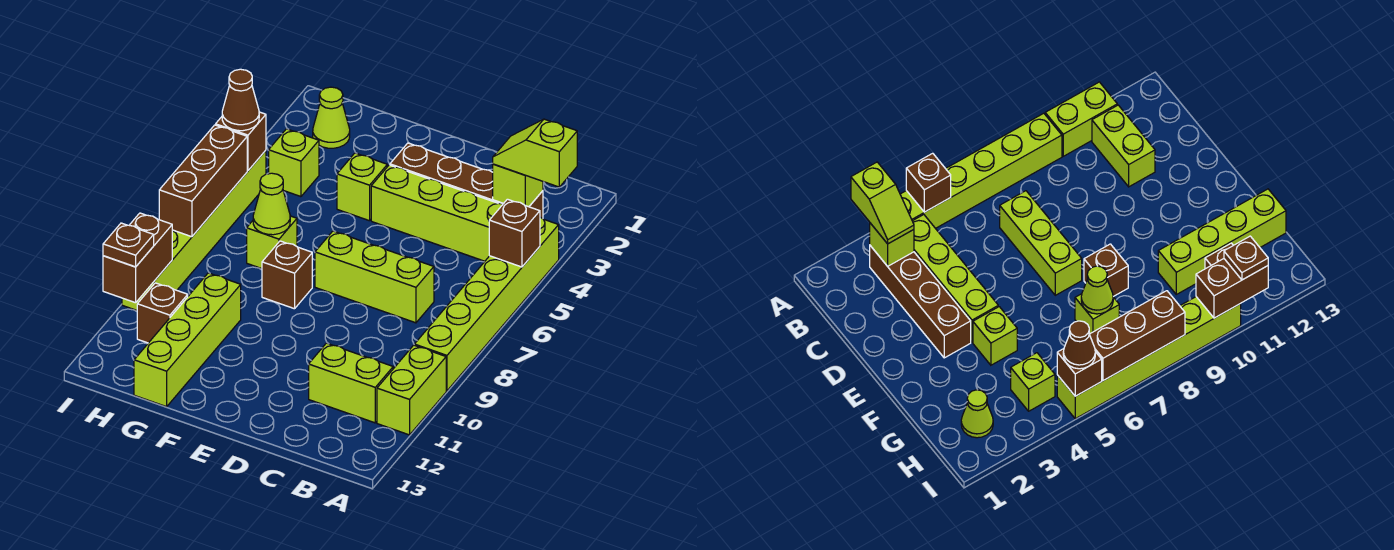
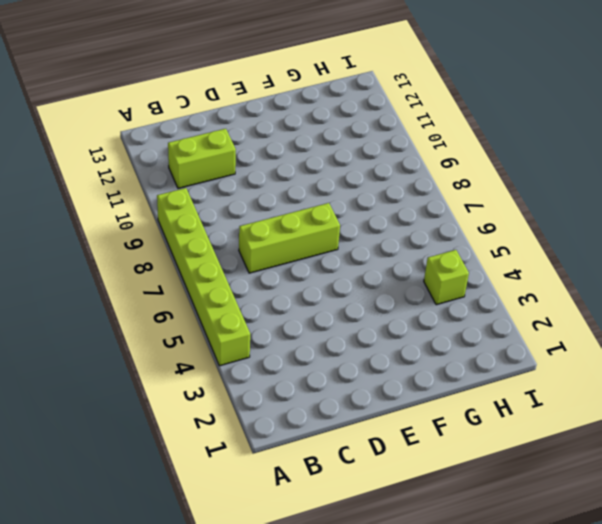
none -> lime brick A10:A11 level 1
none -> brown brick B3:E3 level 1
none -> lime brick B4:E4 level 1

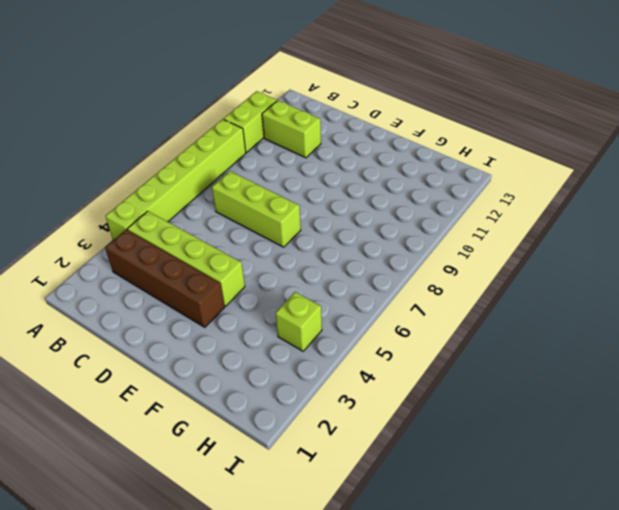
none -> lime brick F4 level 1
none -> brown brick F8 level 1
none -> lime brick G7 level 1

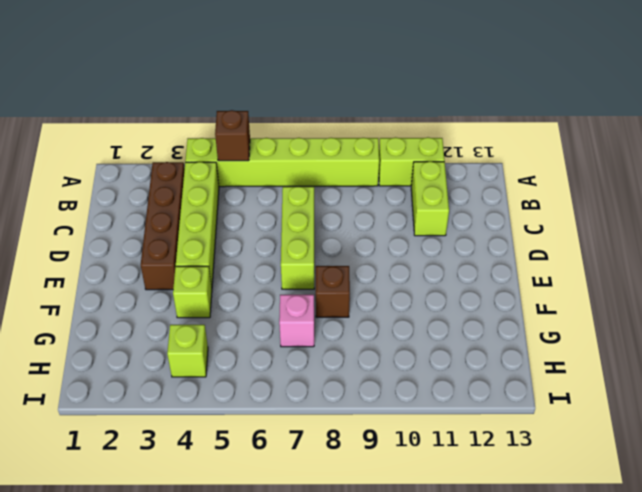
pink brick G7 level 1 -> lime brick G7 level 1
none -> lime brick G10:G13 level 1
none -> lime cone H2 level 1
none -> brown brick H11 level 1

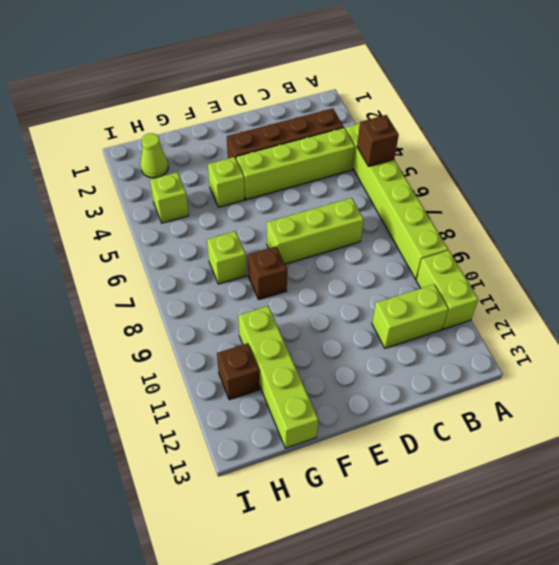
none -> lime brick I5:I10 level 1
none -> lime brick B3 level 2
none -> lime cone G7 level 2

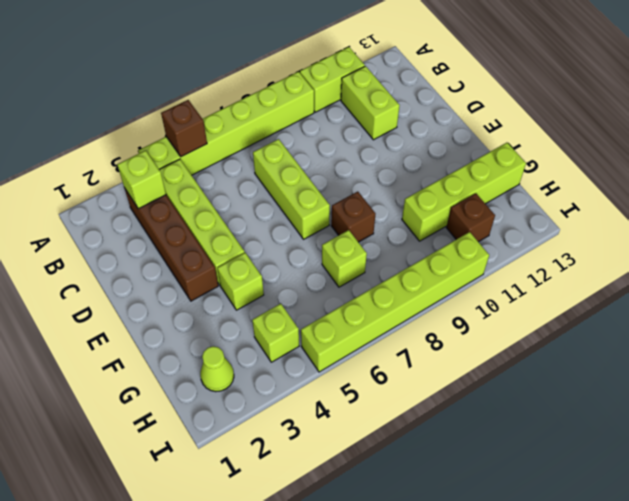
none -> lime cone G7 level 2
none -> brown brick I5 level 2
none -> brown brick I6:I8 level 2

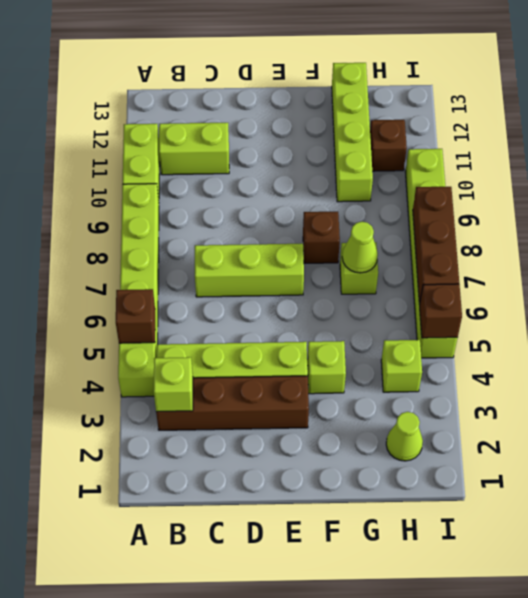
none -> brown brick I10:I11 level 2
none -> lime slope A3:B3 level 3 top A
none -> brown cone I5 level 3

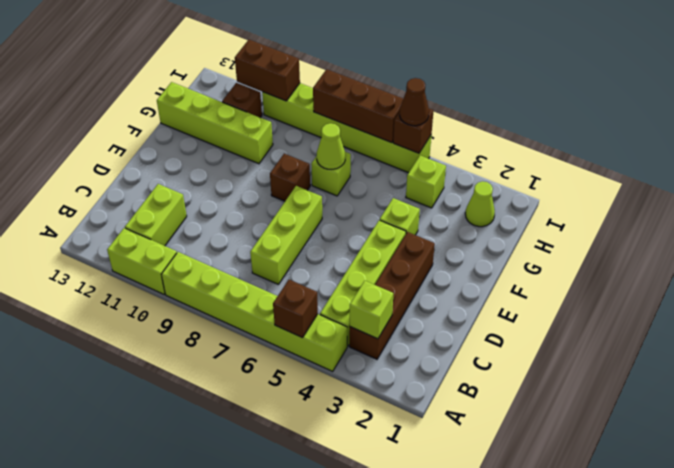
none -> lime slope A3:B3 level 3 top A
none -> brown plate I11 level 3

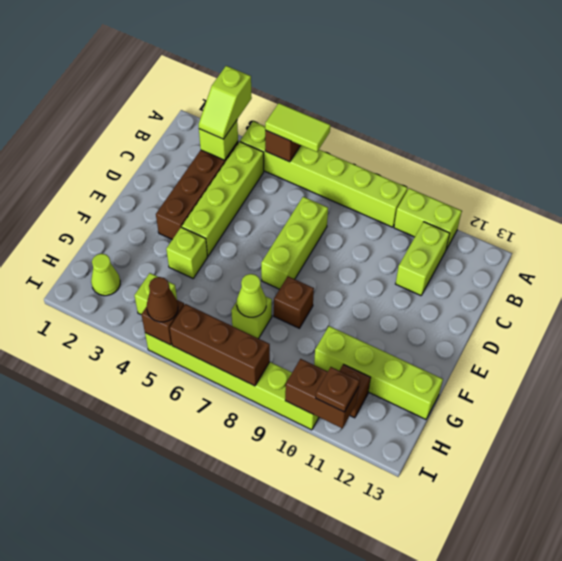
lime tile A5:A6 level 3 -> none

